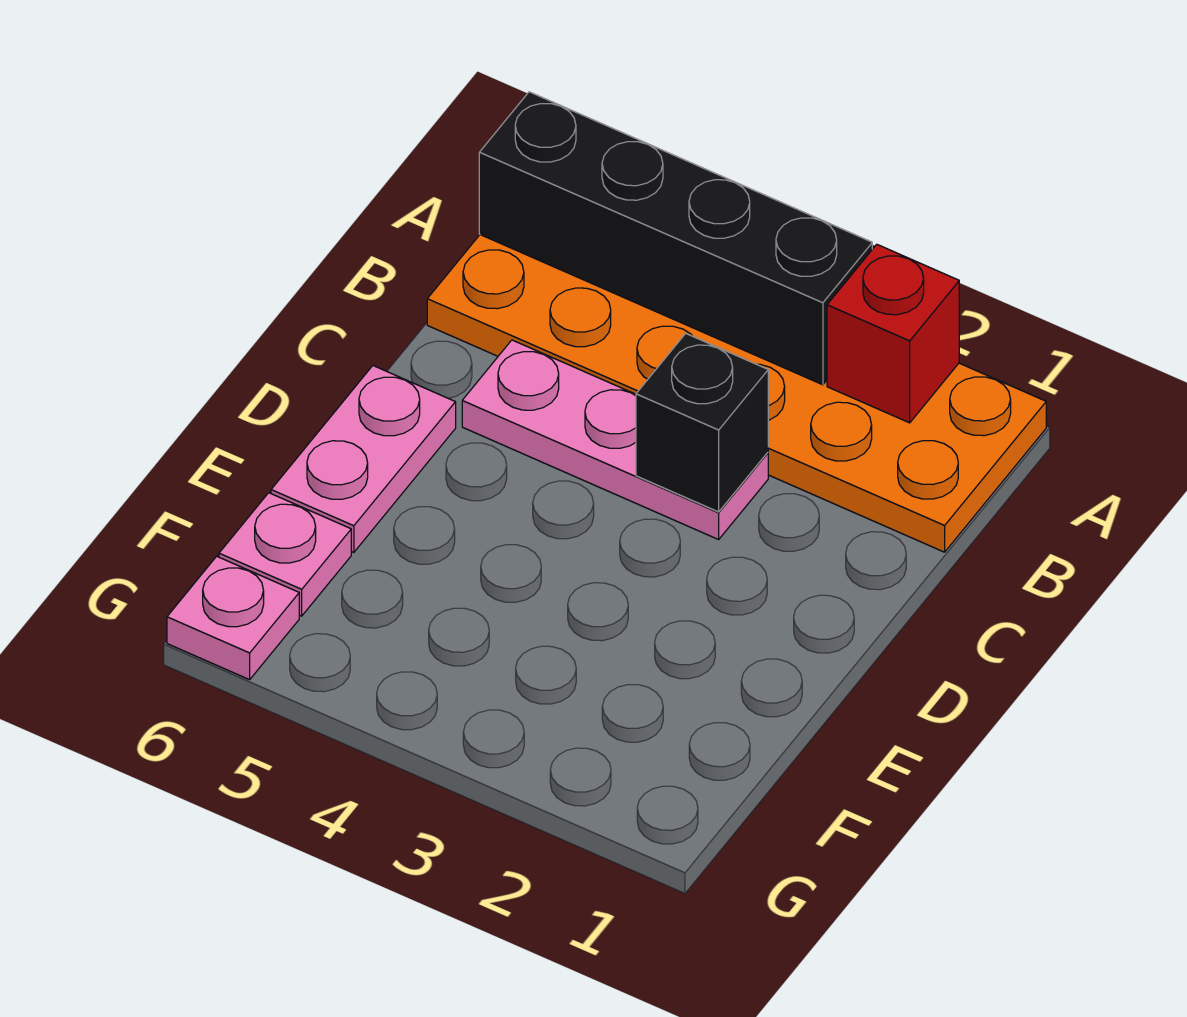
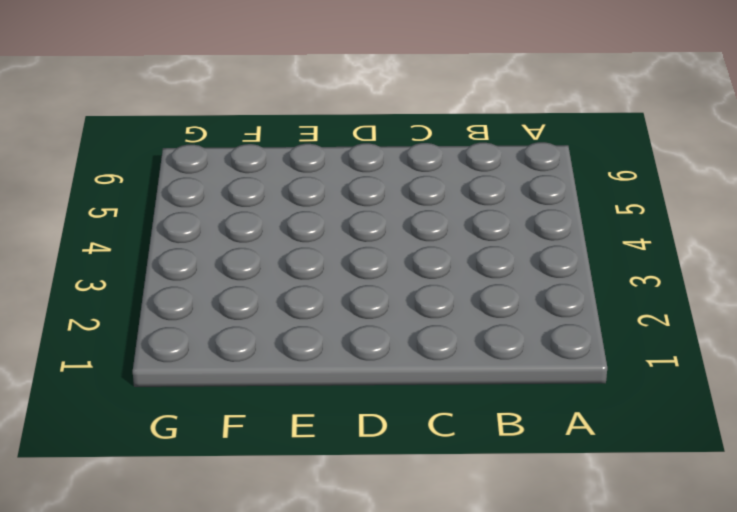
none -> orange plate A1:B6 level 1
none -> pink plate C3:C5 level 1

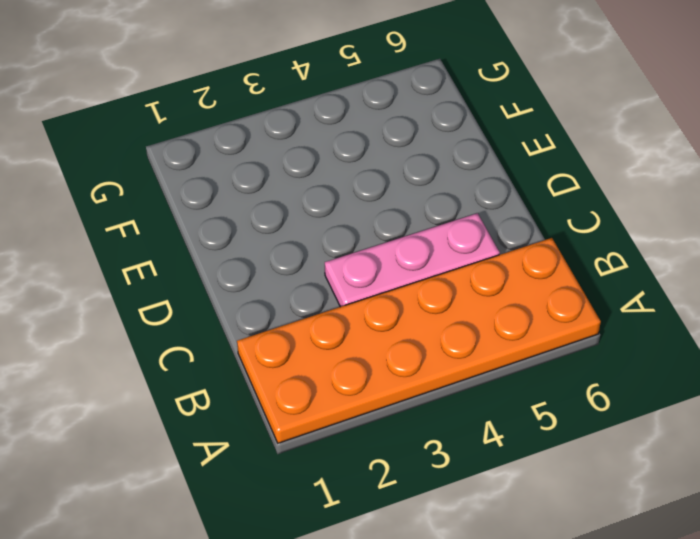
none -> pink plate D6:E6 level 1
none -> pink plate F6 level 1

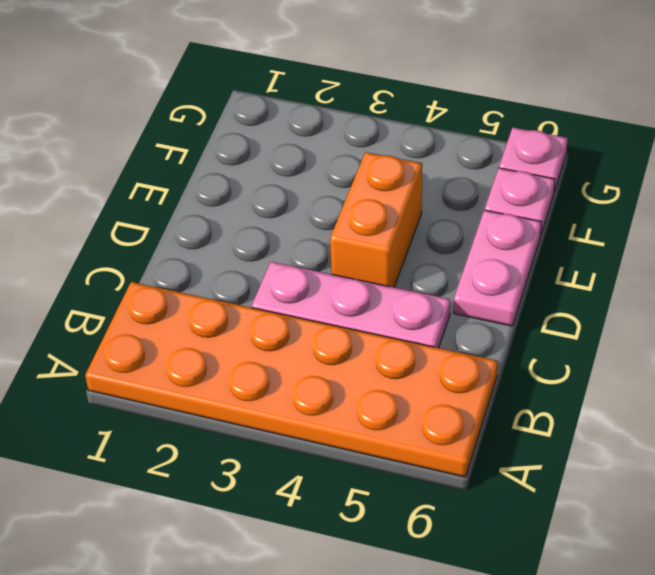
orange brick D4:E4 level 1 -> none
none -> red brick A2 level 2
none -> black brick A3:A6 level 2

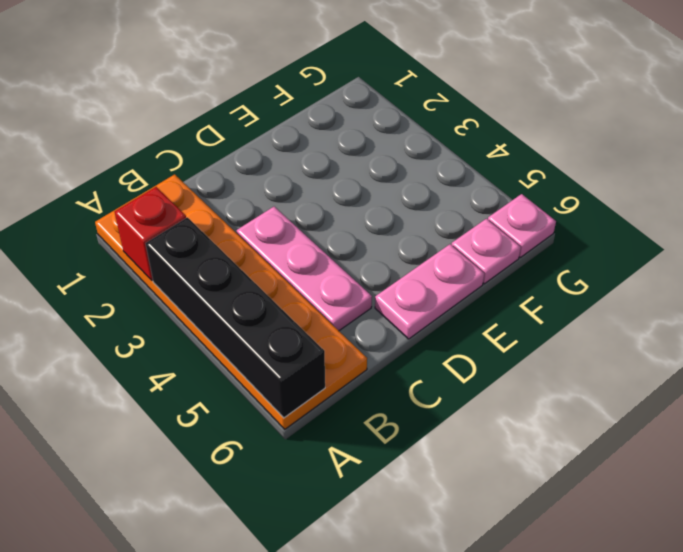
none -> black brick C3 level 2

